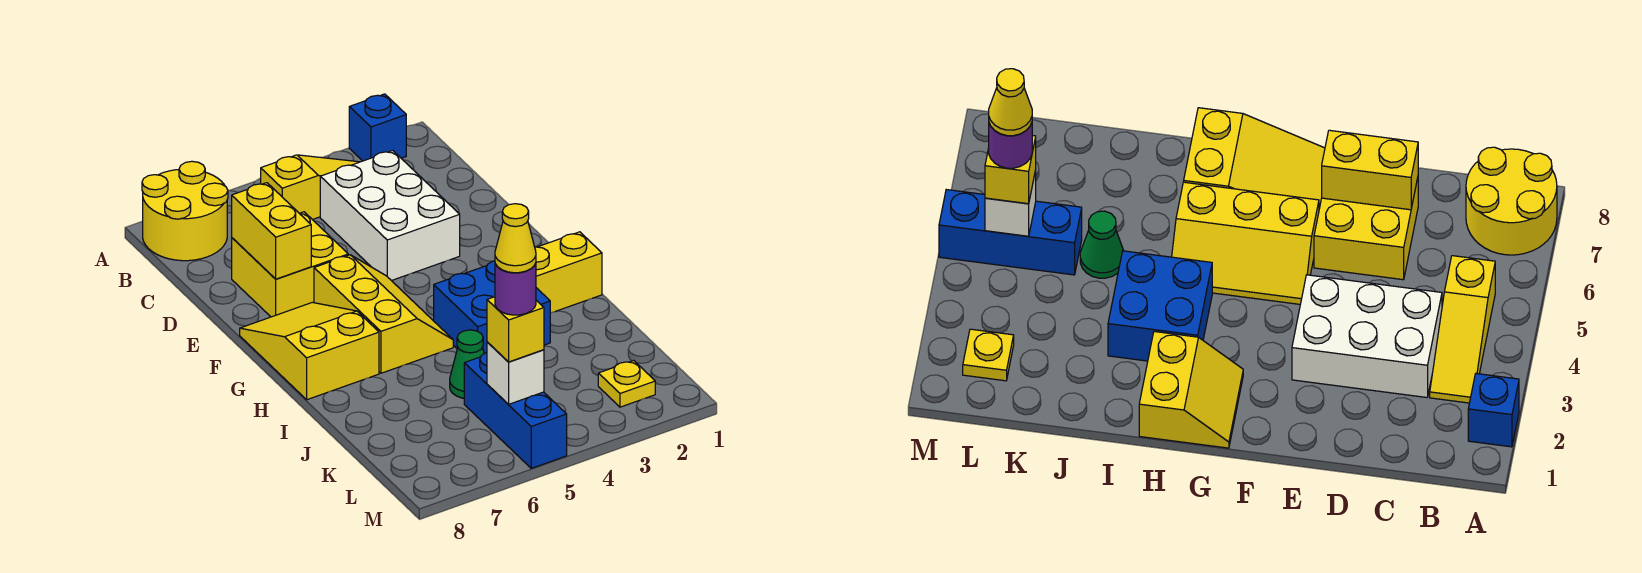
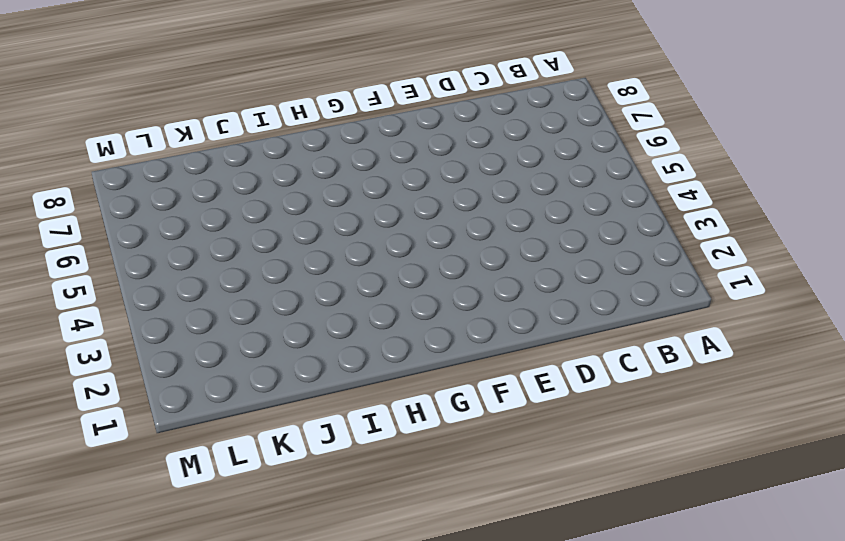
none -> blue brick A2 level 1
none -> yellow round brick A7:B8 level 1
none -> yellow slope B3:B5 level 1 top 5

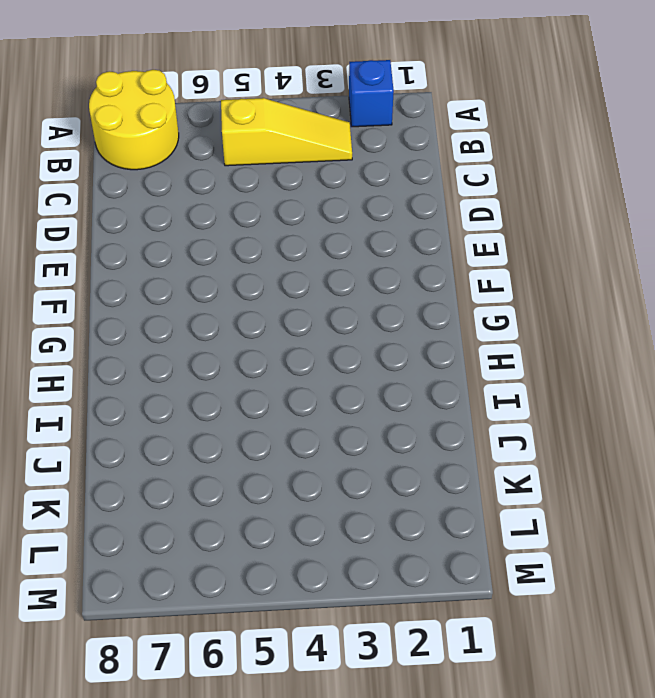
none -> white brick C3:E4 level 1
none -> yellow brick D6:E7 level 1
none -> yellow slope F5:H6 level 1 top 6

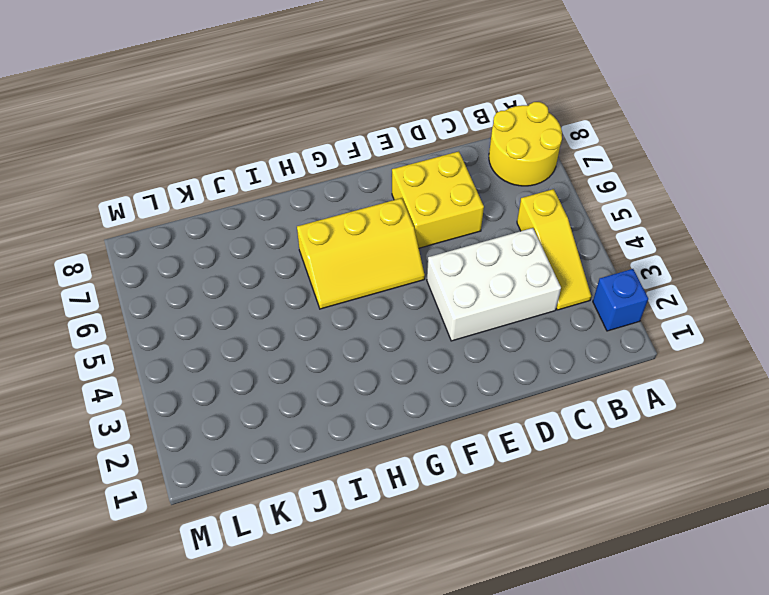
none -> yellow slope F7:H8 level 1 top H
none -> yellow slope G1:H2 level 1 top H
none -> blue brick H3:I4 level 1

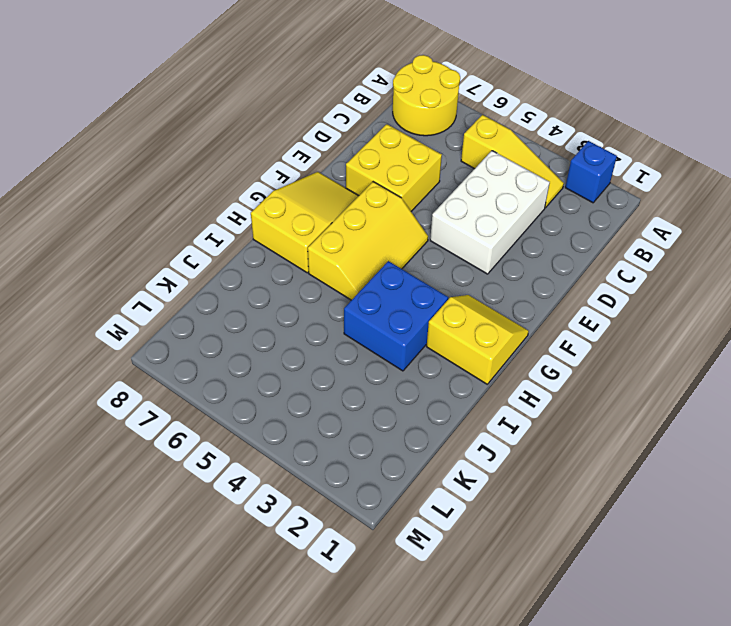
none -> green cone J5 level 1
none -> blue brick K5:M5 level 1
none -> yellow plate L2 level 1

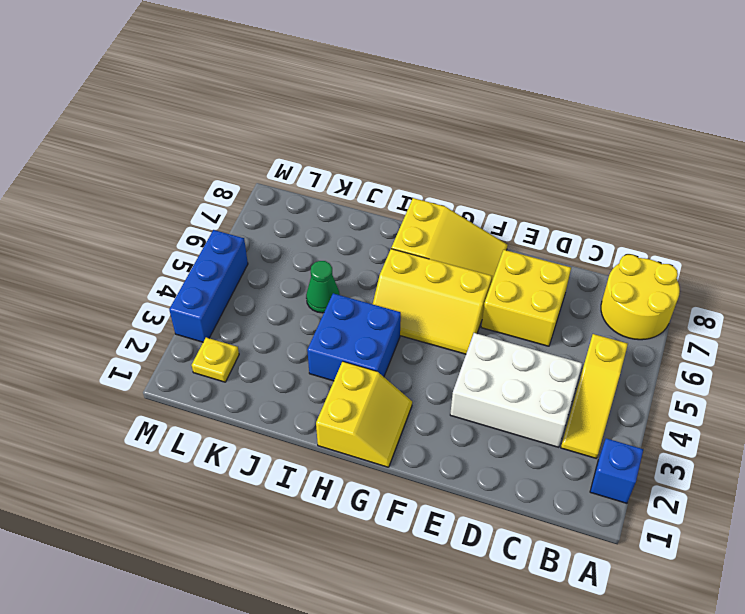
blue brick M3:M5 level 1 -> blue brick K5:M5 level 1
none -> yellow brick D7:E7 level 2
none -> white brick L5 level 2
none -> yellow brick L5 level 3

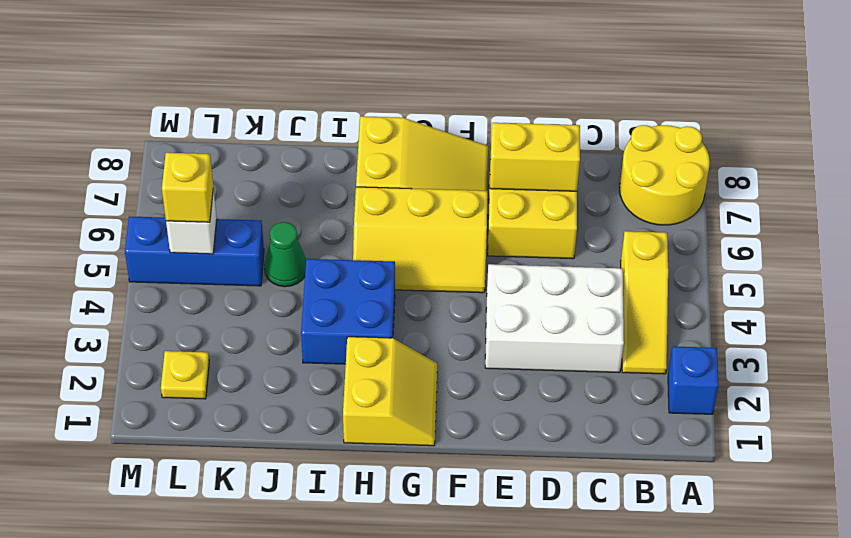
none -> purple round brick L5 level 4
none -> yellow cone L5 level 5

